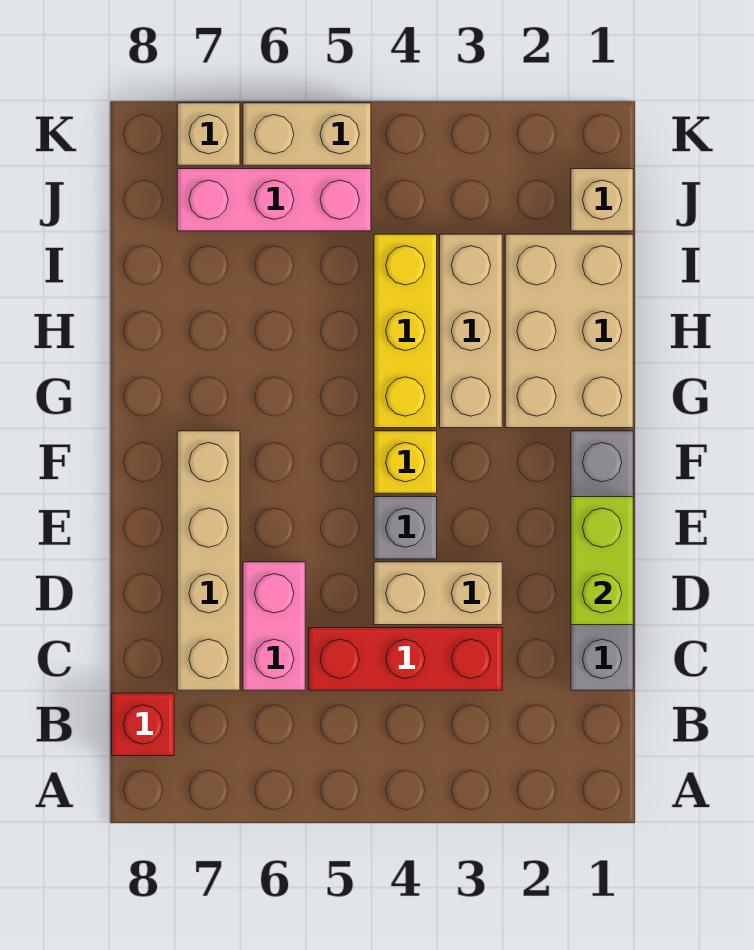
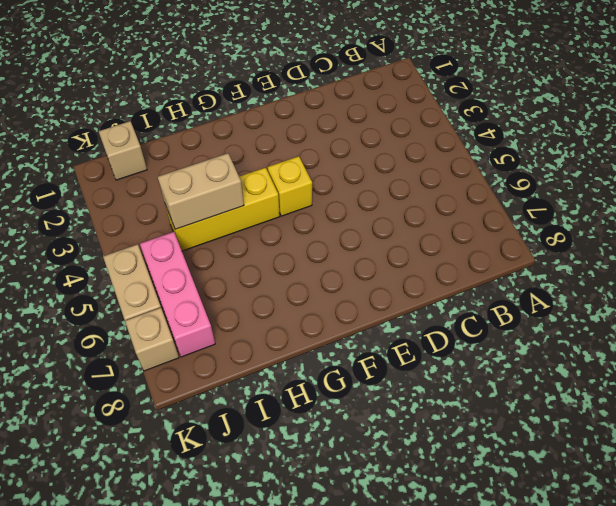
tan brick H4:I4 level 2 -> tan brick D3:D4 level 1
none -> red brick B8 level 1
none -> grey brick C1:F1 level 1
none -> red brick C3:C5 level 1

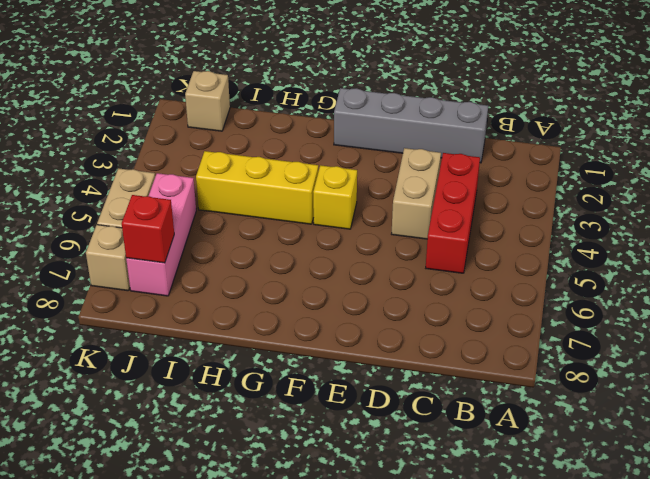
red brick J7 level 2 -> red brick B8 level 1
none -> pink brick C6:D6 level 1
none -> tan brick C7:F7 level 1
none -> grey brick E4 level 1

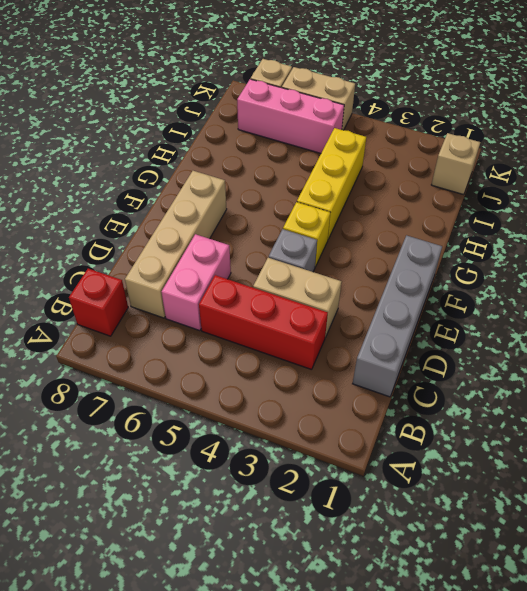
none -> tan brick G1:I2 level 1
none -> tan brick G3:I3 level 1
none -> lime brick D1:E1 level 2

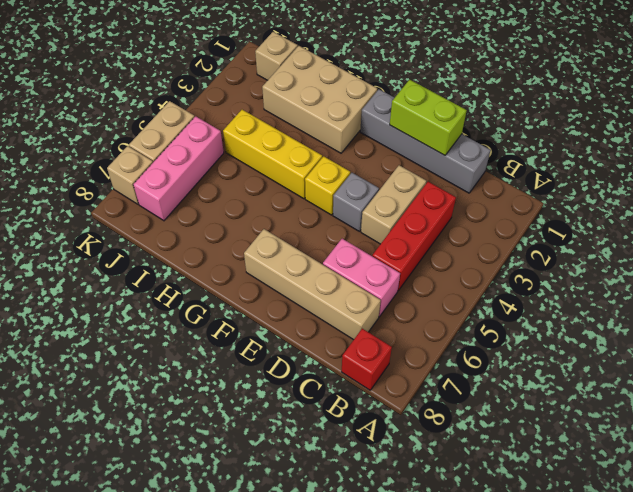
none -> tan brick G3:I3 level 1

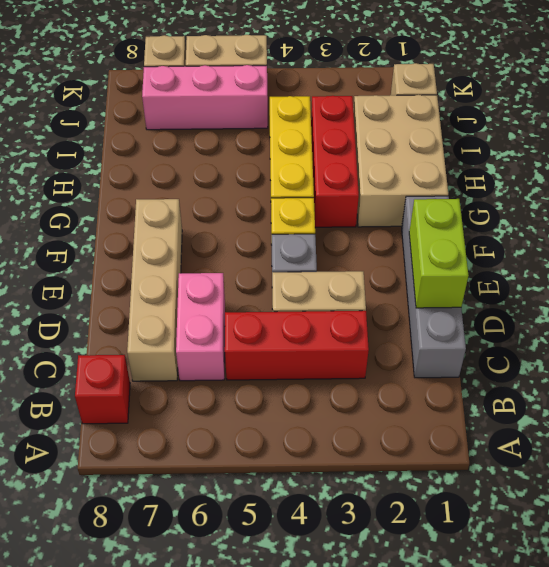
red brick G3:I3 level 1 -> tan brick G3:I3 level 1

